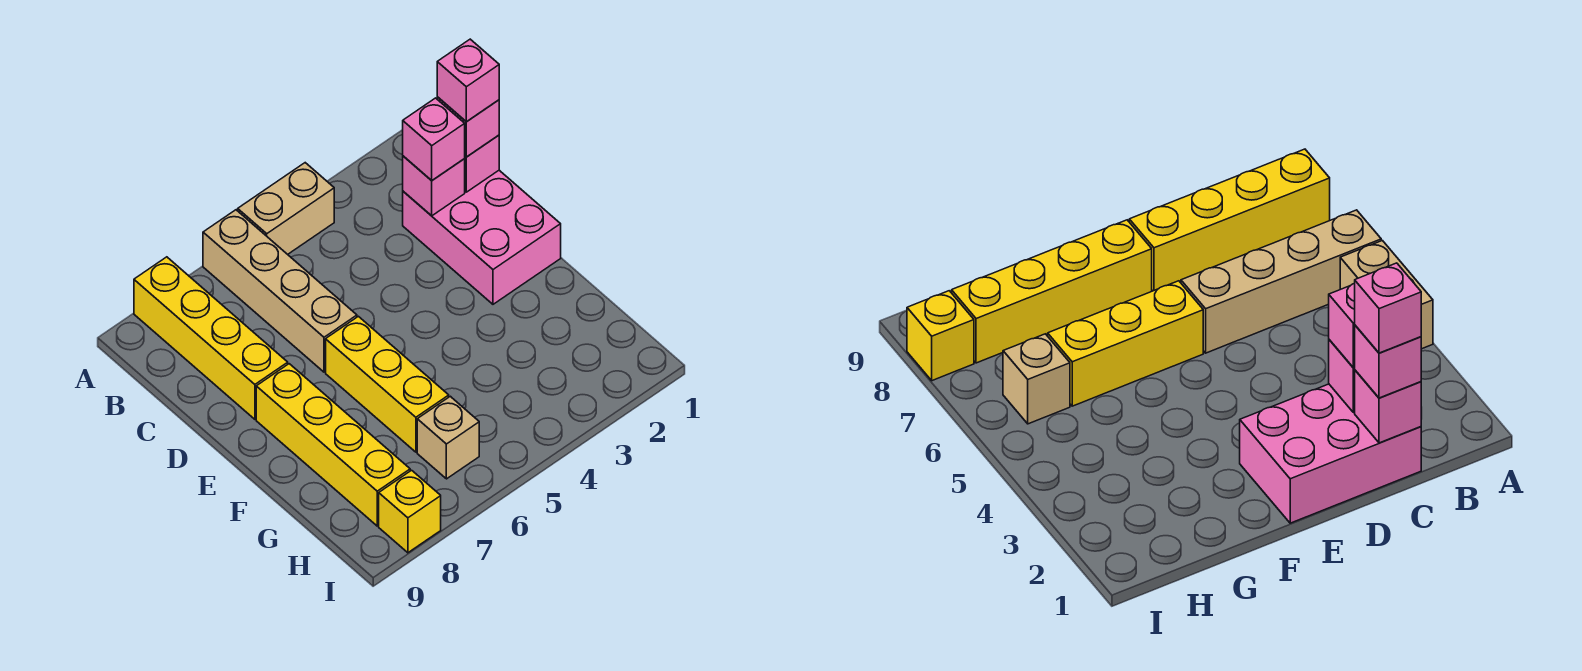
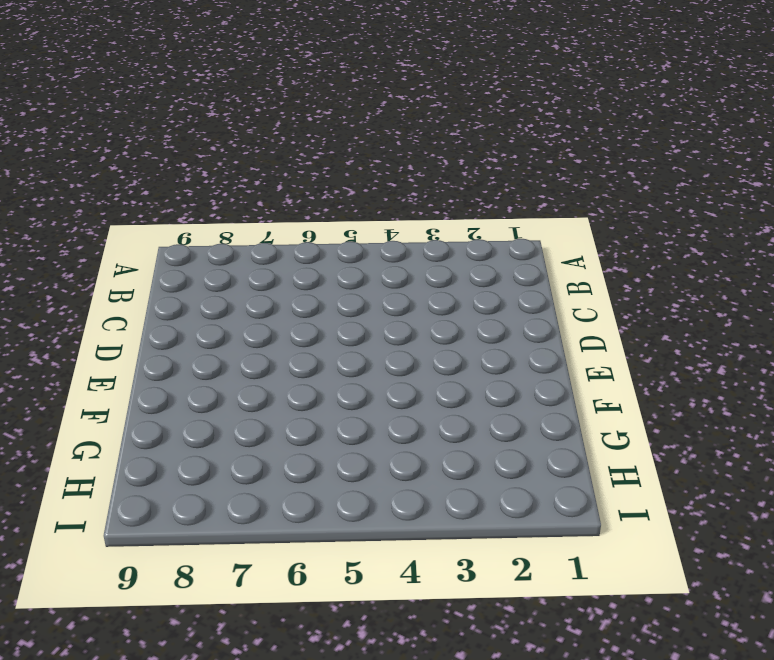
none -> tan brick A4:A5 level 1
none -> tan brick A6:D6 level 1
none -> yellow brick A8:D8 level 1

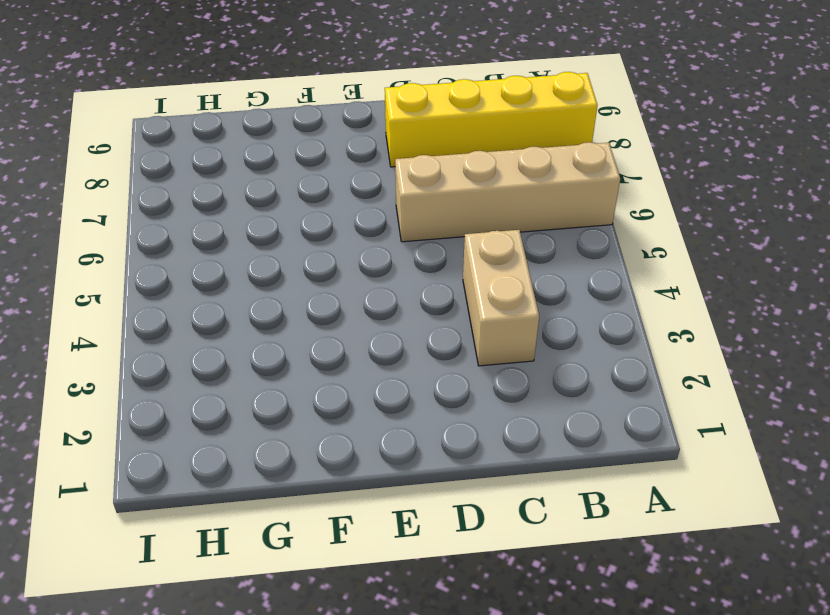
tan brick C3:C4 level 1 -> tan brick A4:A5 level 1
none -> pink brick C1:E2 level 1
none -> yellow brick E6:G6 level 1
none -> yellow brick E8:H8 level 1

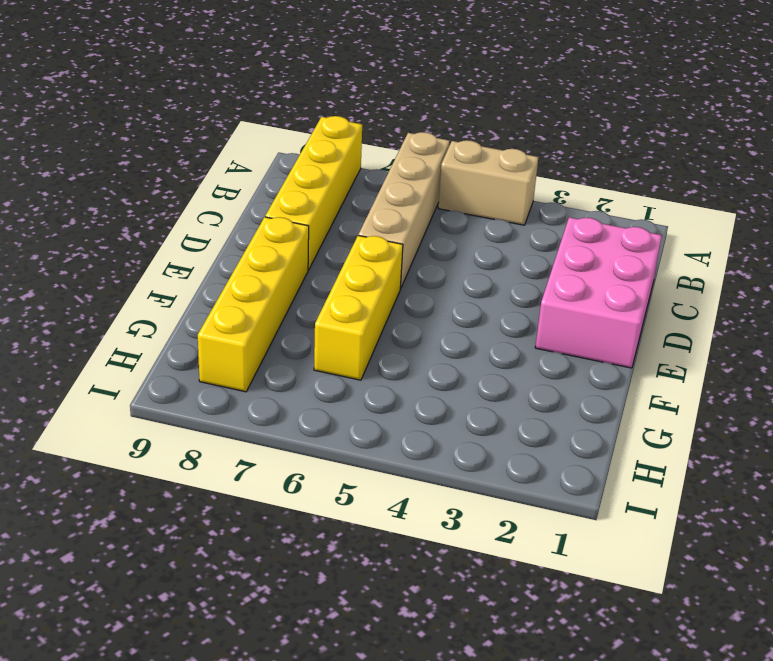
none -> tan brick H6 level 1
none -> yellow brick I8 level 1
none -> pink brick C1 level 2

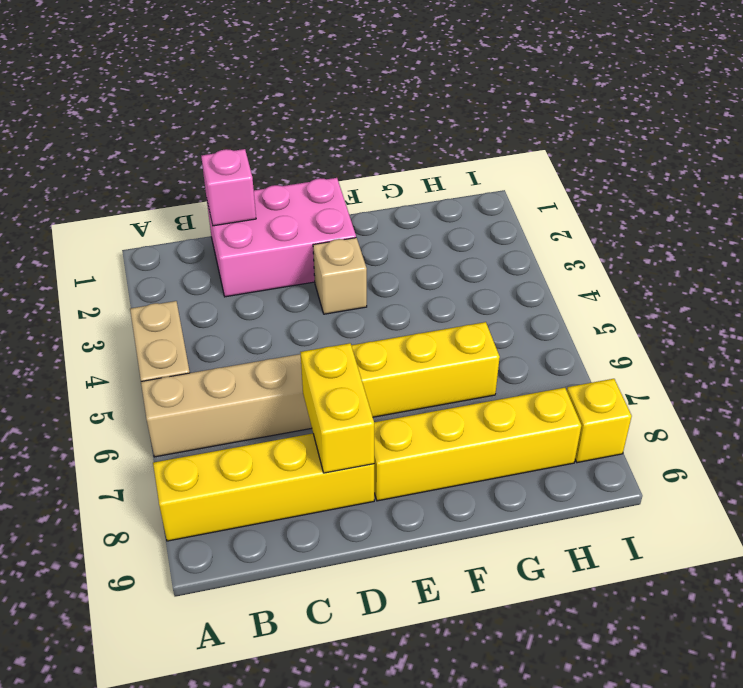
yellow brick D7:D8 level 2 -> none
tan brick E3 level 1 -> tan brick H6 level 1
none -> pink brick C2 level 2
none -> pink brick C1 level 3
none -> pink brick C2 level 3

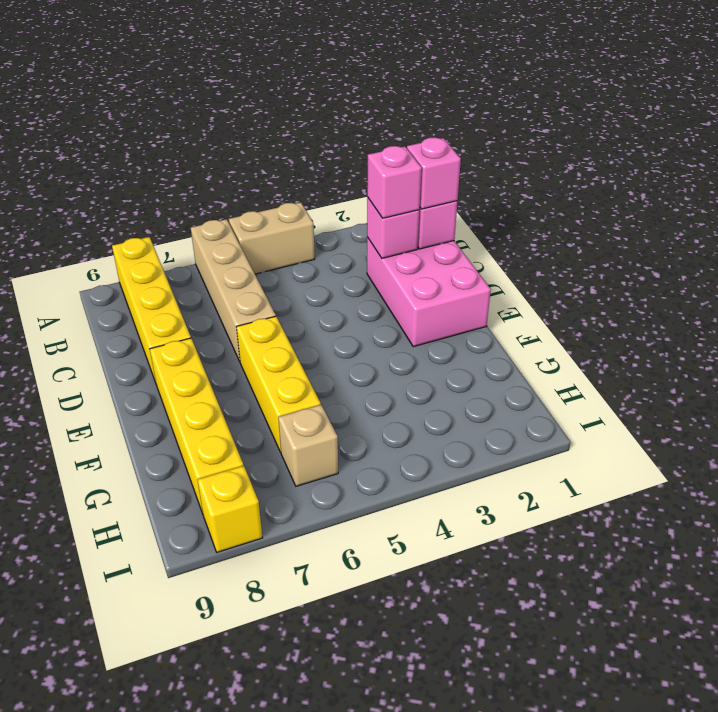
none -> pink brick C1 level 4

